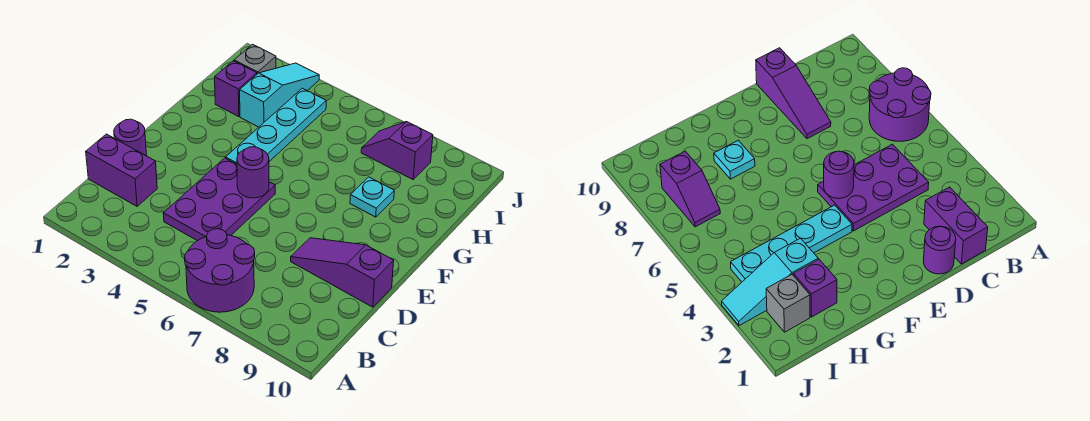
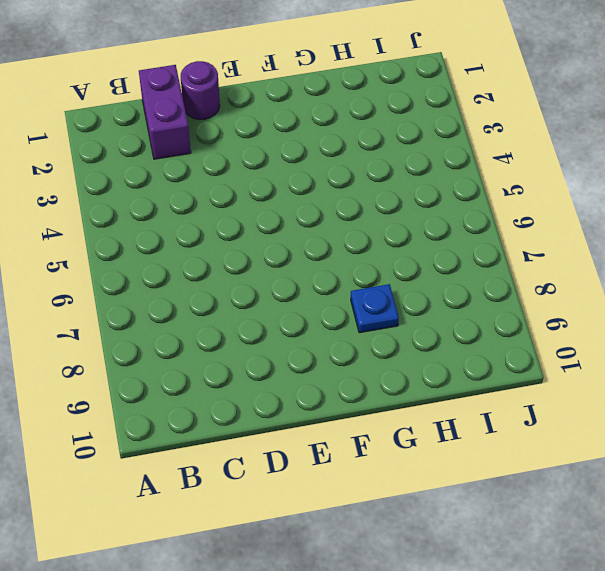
blue plate G8 level 1 -> cyan plate G8 level 1
none -> purple round brick A6:B7 level 1
none -> purple plate C4:E5 level 1
none -> purple slope D8:D10 level 1 top 10

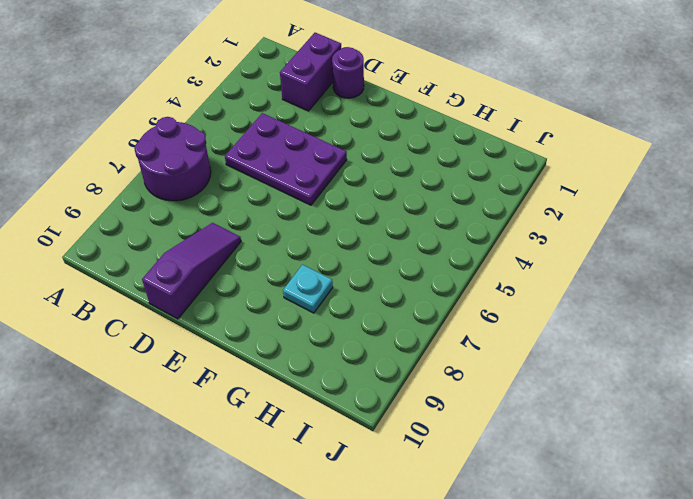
none -> cyan plate F4:I4 level 1
none -> purple brick H2 level 1
none -> cyan slope H3:J3 level 1 top H

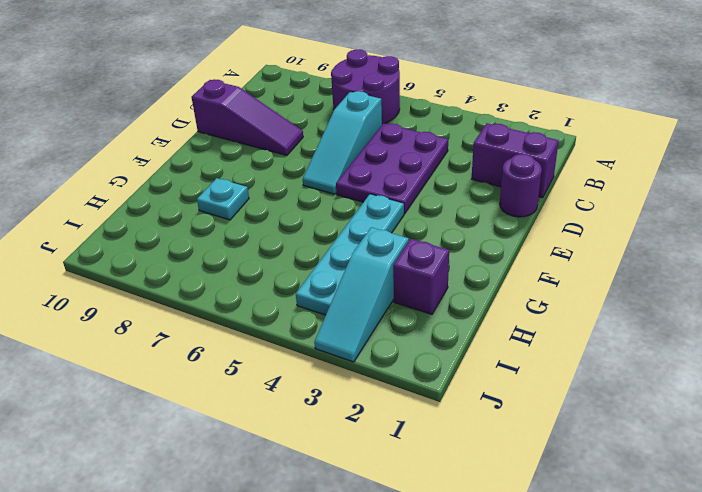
cyan slope C6:E6 level 1 top C -> none
none -> grey brick I2 level 1
none -> purple slope I7:I8 level 1 top 8
none -> purple round brick E5 level 2

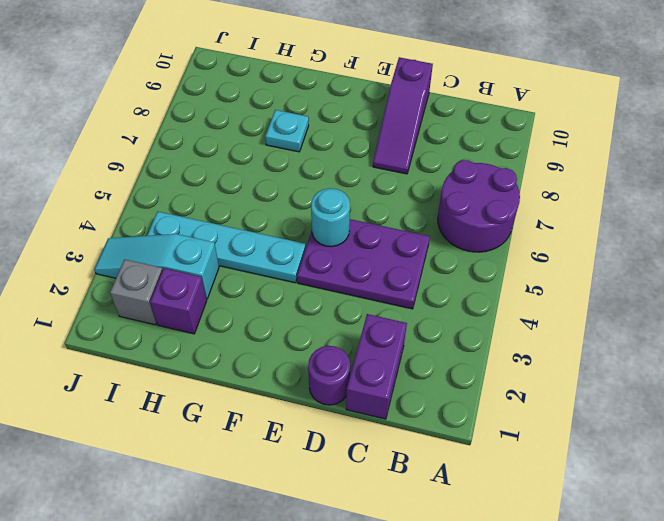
cyan round brick E5 level 2 -> purple round brick E5 level 2
none -> purple slope I7:I8 level 1 top 8

